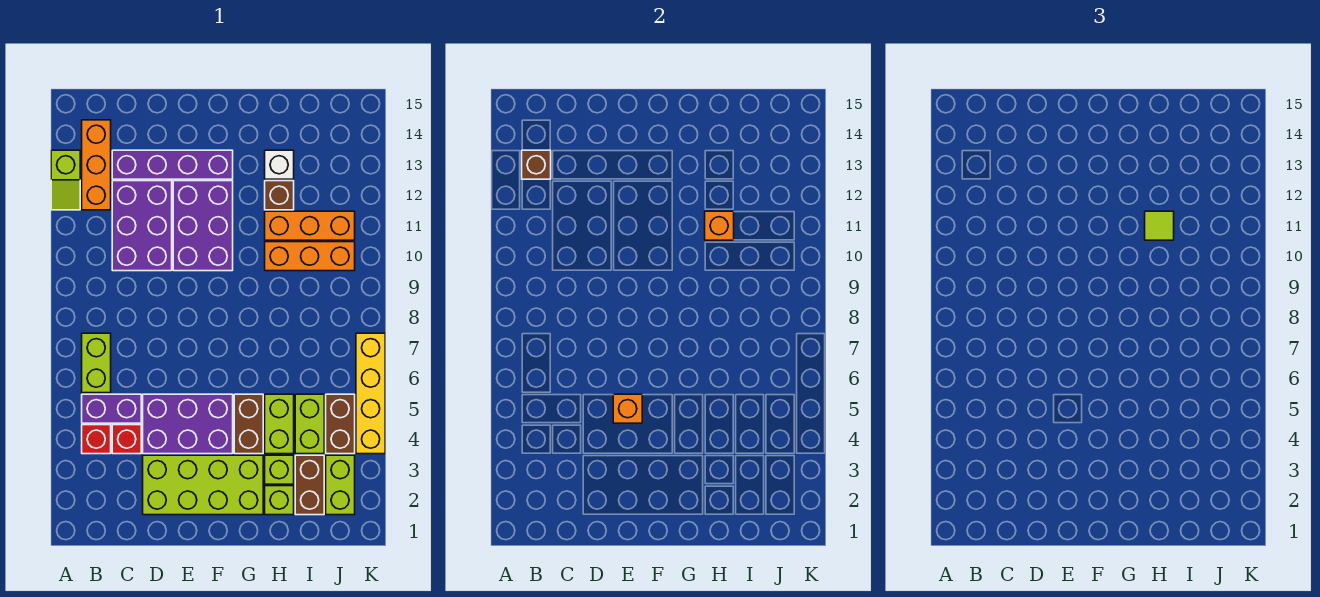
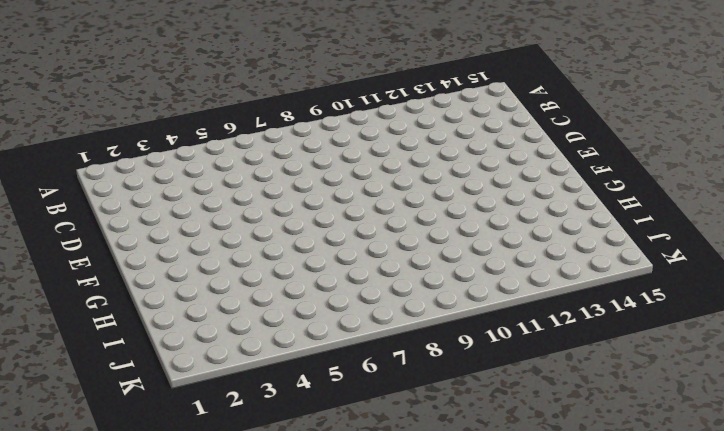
none -> lime slope A12:A13 level 1 top 13
none -> red brick B4 level 1
none -> purple brick B5:C5 level 1

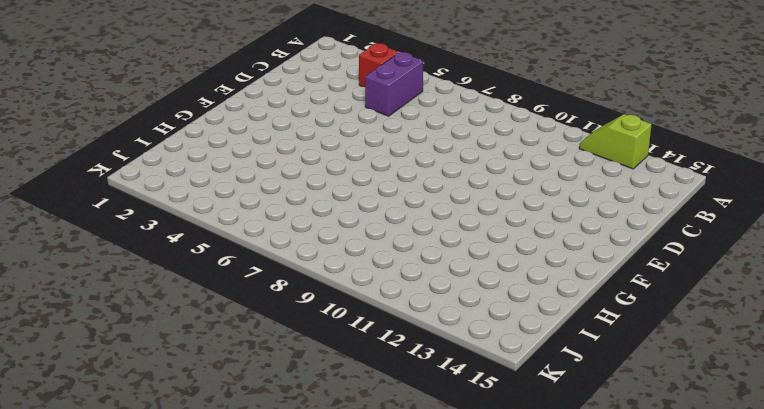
none -> lime brick B6:B7 level 1
none -> orange brick B12:B14 level 1
none -> red brick C4 level 1

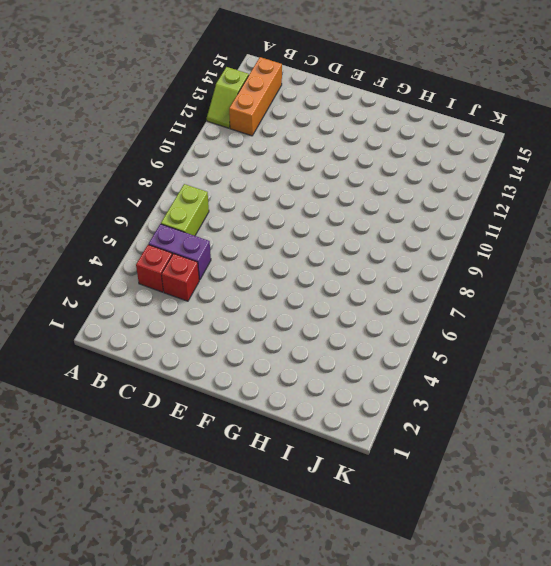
none -> purple brick C10:D12 level 1
none -> purple brick C13:F13 level 1
none -> lime brick D2:G3 level 1

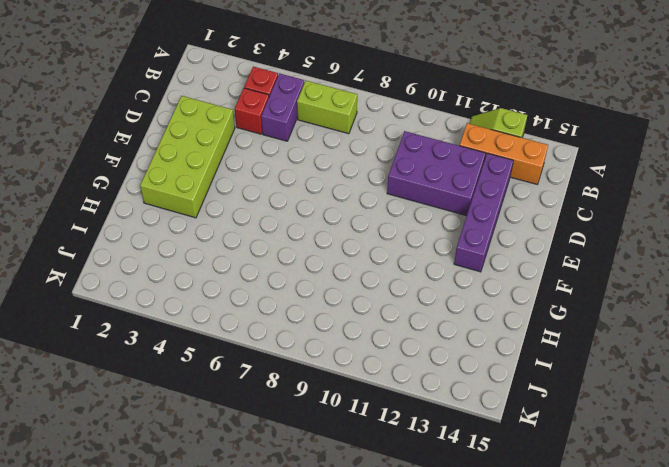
none -> purple brick D4:F5 level 1
none -> purple brick E10:F12 level 1
none -> brown brick G4:G5 level 1

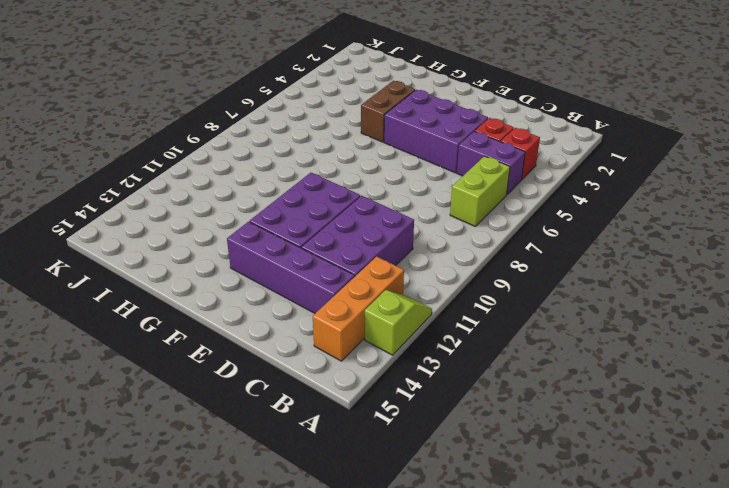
none -> lime brick D2:G3 level 1
none -> lime brick H2 level 1
none -> lime brick H3 level 1

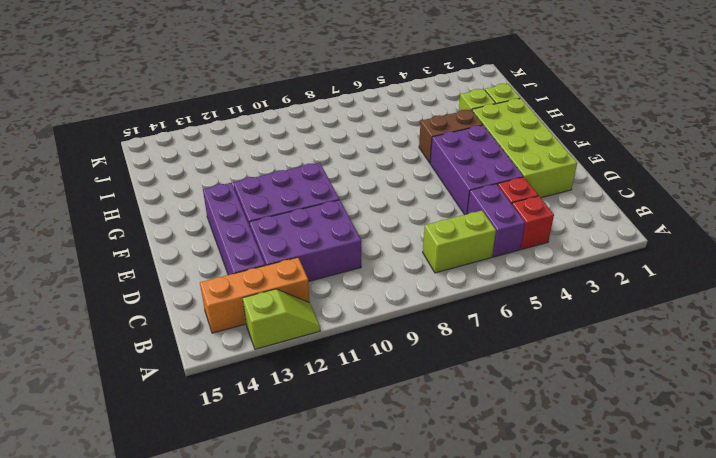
none -> lime brick H4:H5 level 1
none -> orange brick H10:J10 level 1
none -> orange brick H11:J11 level 1

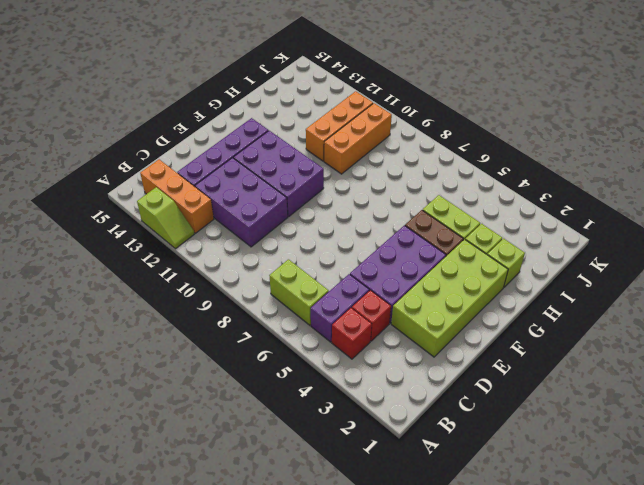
none -> brown brick H12 level 1
none -> white brick H13 level 1
none -> brown brick I2:I3 level 1

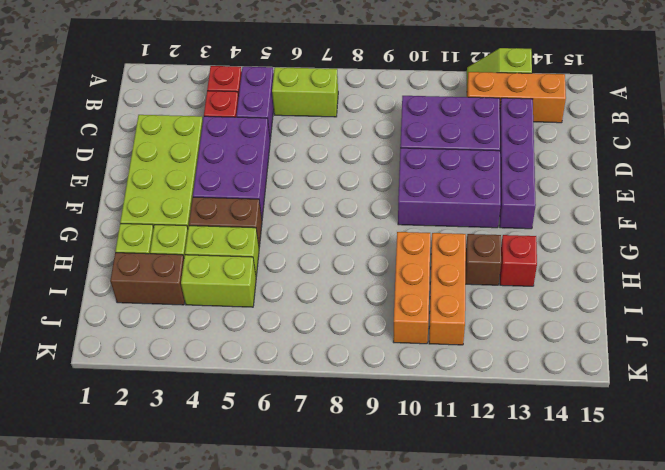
red brick H13 level 1 -> white brick H13 level 1
none -> lime brick J2:J3 level 1
none -> brown brick J4:J5 level 1
none -> yellow brick K4:K7 level 1

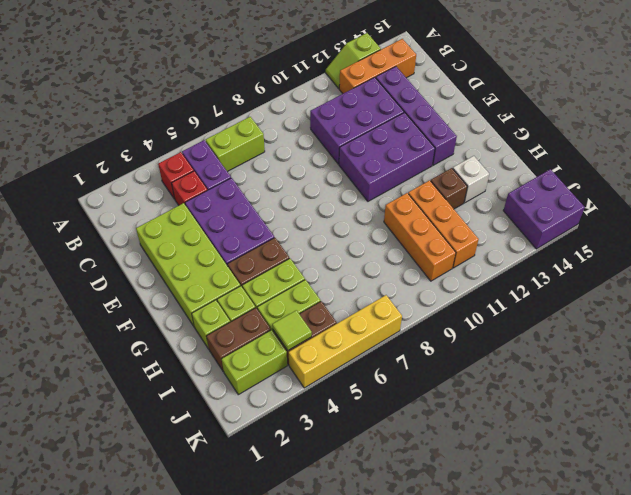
lime tile J4 level 2 -> lime tile H11 level 3
purple brick J14:K15 level 1 -> none
none -> brown brick B13 level 2
none -> orange brick E5 level 2
none -> orange brick H11 level 2

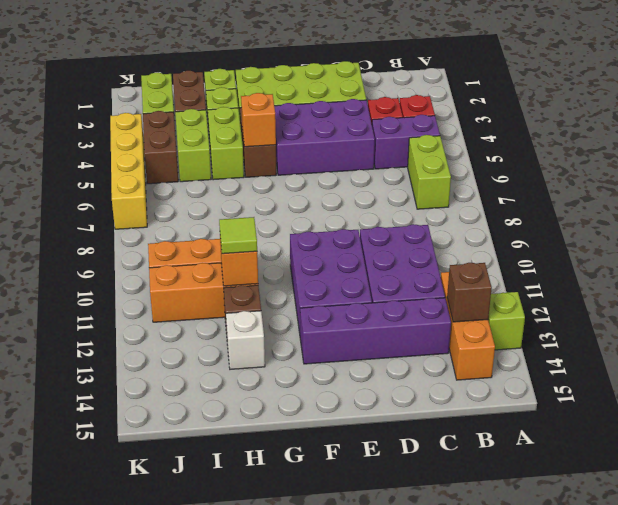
orange brick G5 level 2 -> orange brick E5 level 2

